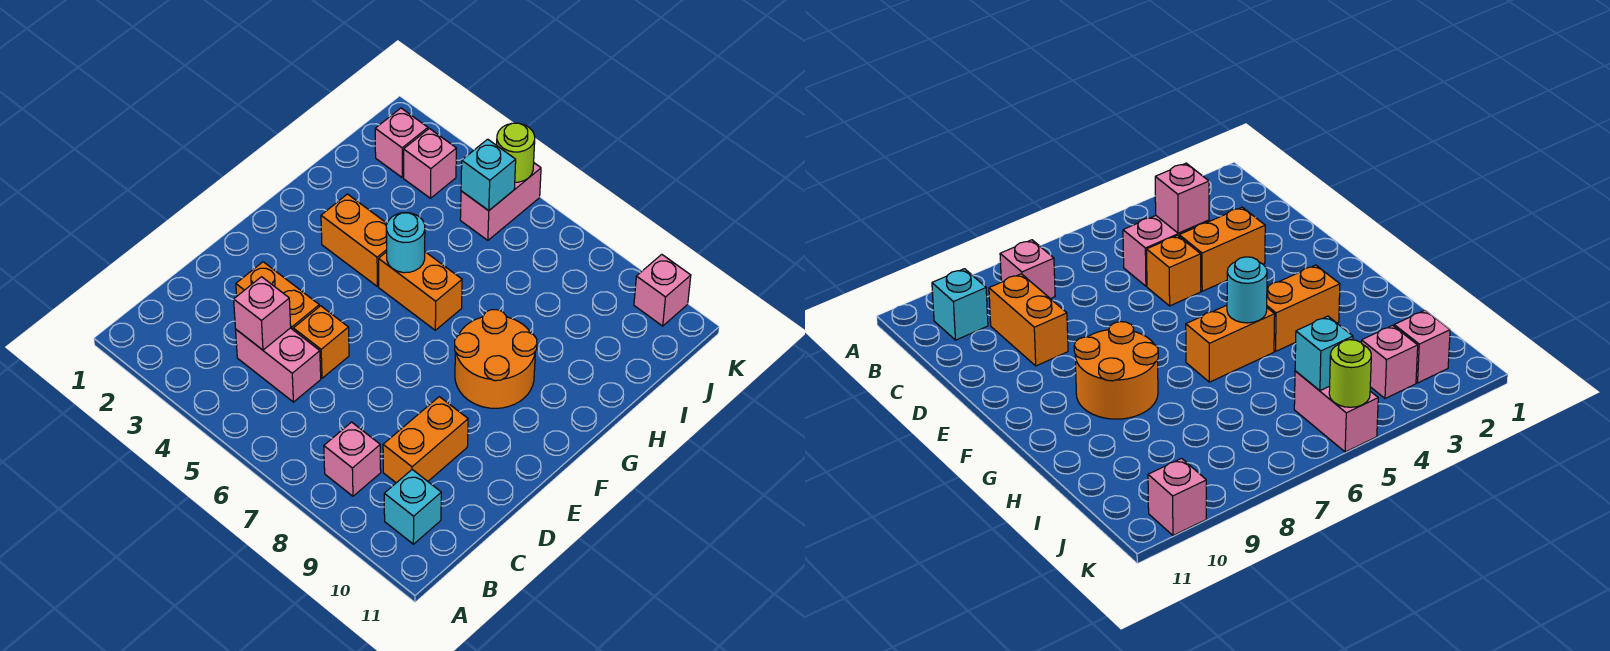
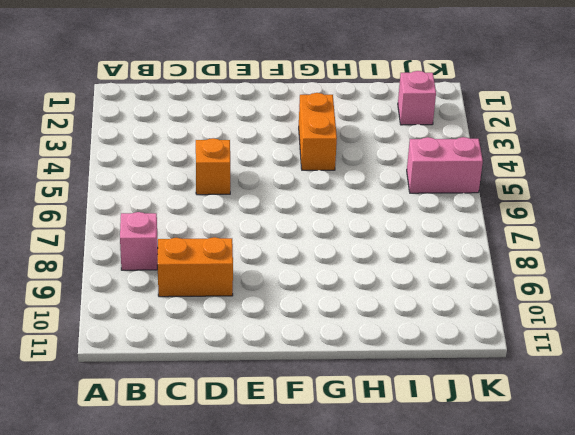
none -> cyan brick B10 level 1
none -> pink brick C4:C5 level 1
none -> orange brick D3:D4 level 1

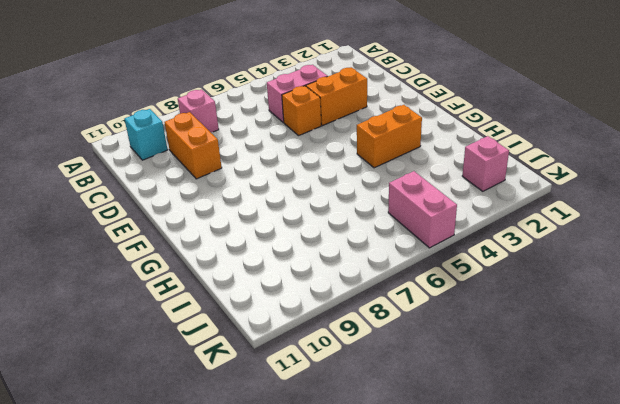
none -> orange round brick F8:G9 level 1
none -> orange brick G5:G6 level 1
none -> pink brick J3 level 1

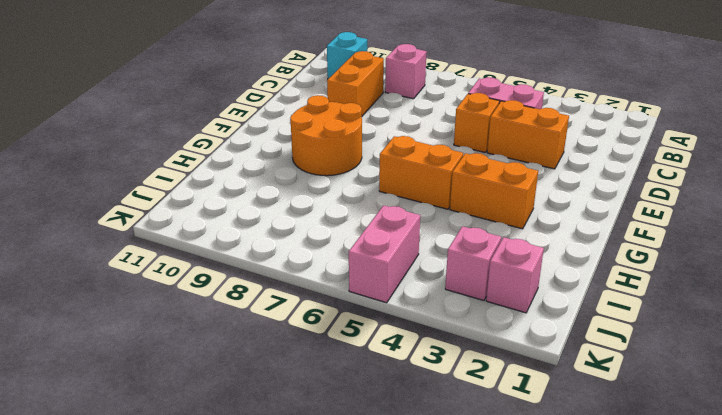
none -> pink brick K10 level 1
none -> pink brick C4 level 2
none -> cyan round brick G5 level 2

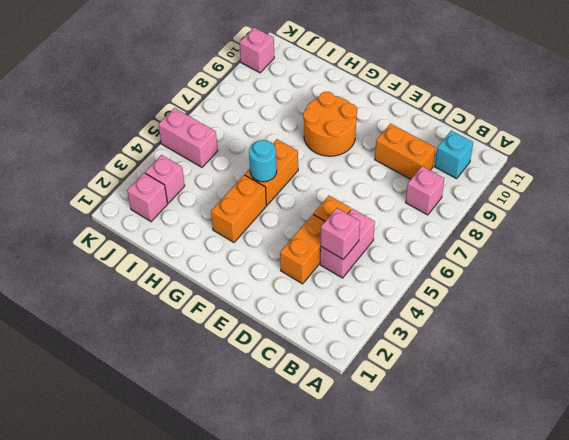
none -> cyan brick J5 level 2
none -> lime round brick K5 level 2

